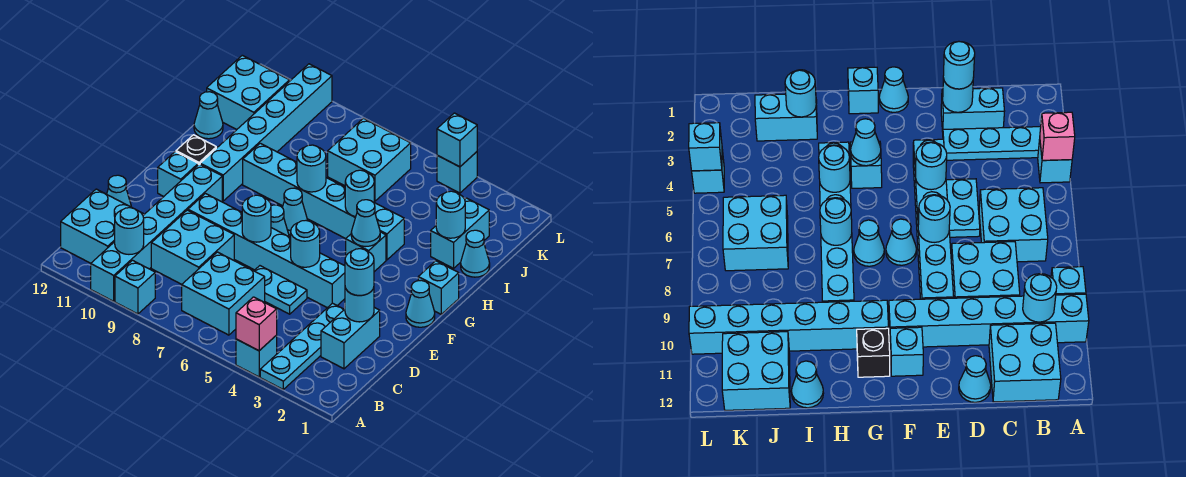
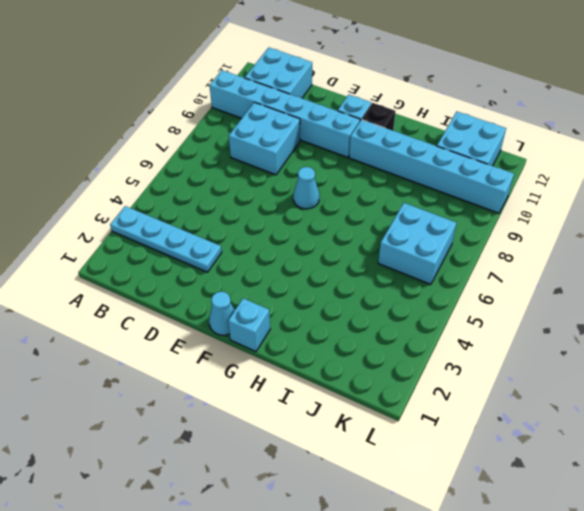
none -> cyan brick A4 level 1
none -> cyan brick A9 level 1
none -> cyan brick B6:C7 level 1
none -> cyan brick C2:D2 level 1

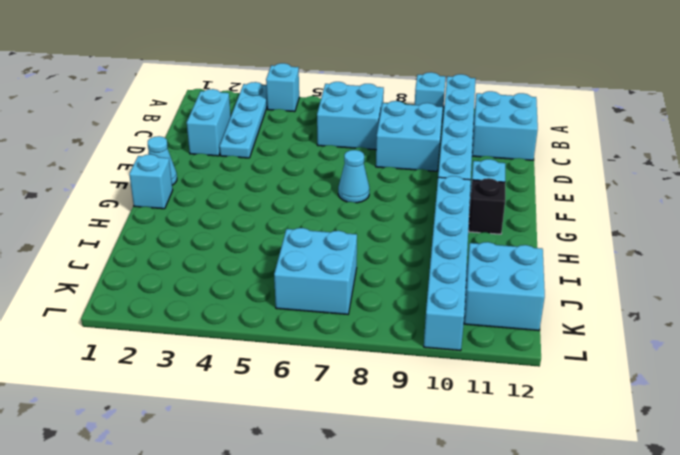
none -> cyan plate D5:D6 level 1
none -> cyan cone D12 level 1
none -> cyan brick E4:E9 level 1
none -> cyan brick G4 level 1

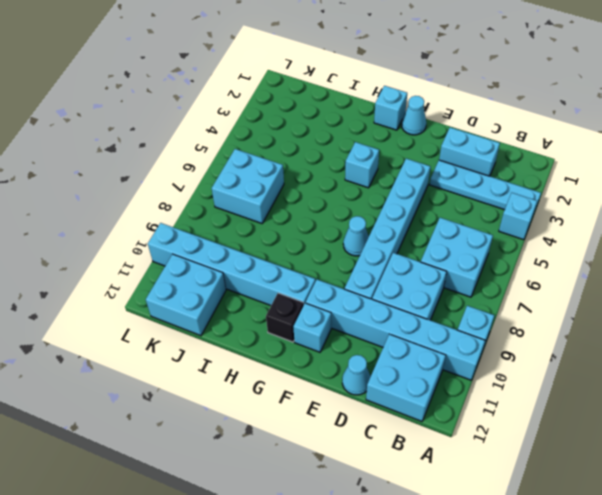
none -> cyan plate D5:D6 level 1
none -> cyan cone G7 level 1
none -> cyan brick H4:H9 level 1
none -> cyan cone I1 level 1

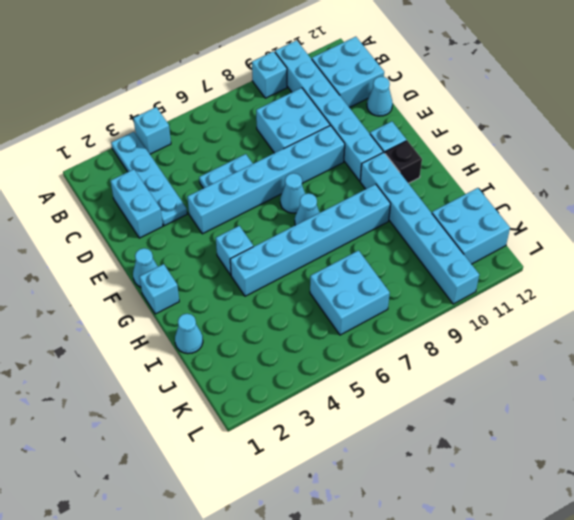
none -> cyan brick B6:C7 level 1
none -> cyan brick I2:J2 level 1
none -> cyan cone I12 level 1
none -> cyan brick L4 level 1

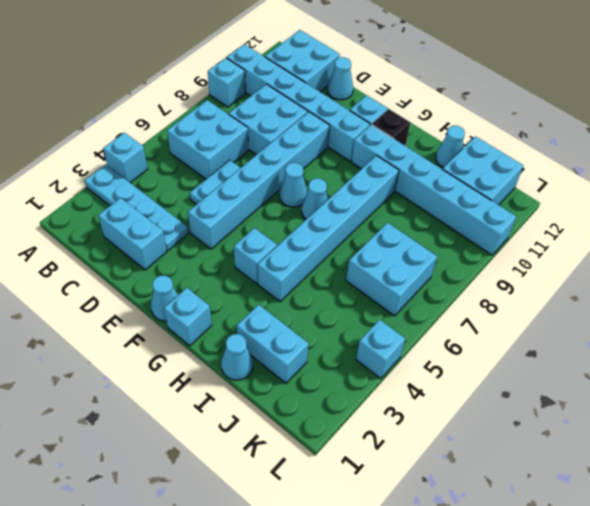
none -> pink brick A4 level 2
none -> cyan round brick B10 level 2
none -> cyan round brick D2 level 2
none -> cyan round brick E5 level 2

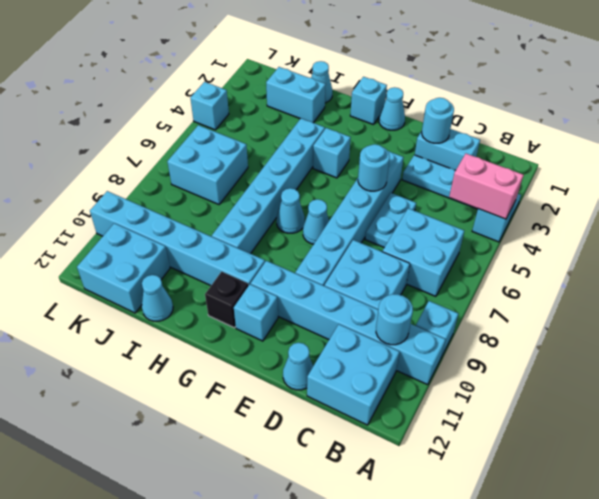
pink brick A4:B4 level 2 -> pink brick A4 level 2
none -> cyan round brick E7 level 2
none -> cyan cone G4 level 2
none -> cyan round brick H5 level 2
none -> cyan round brick H7 level 2

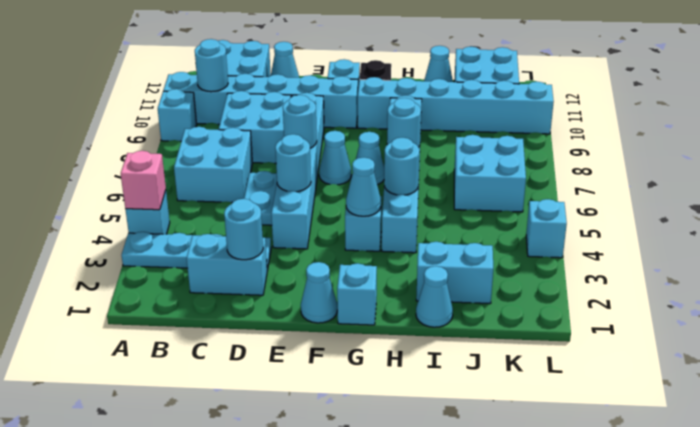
none -> cyan round brick I2 level 2
none -> cyan brick L4 level 2
none -> cyan round brick D2 level 3

